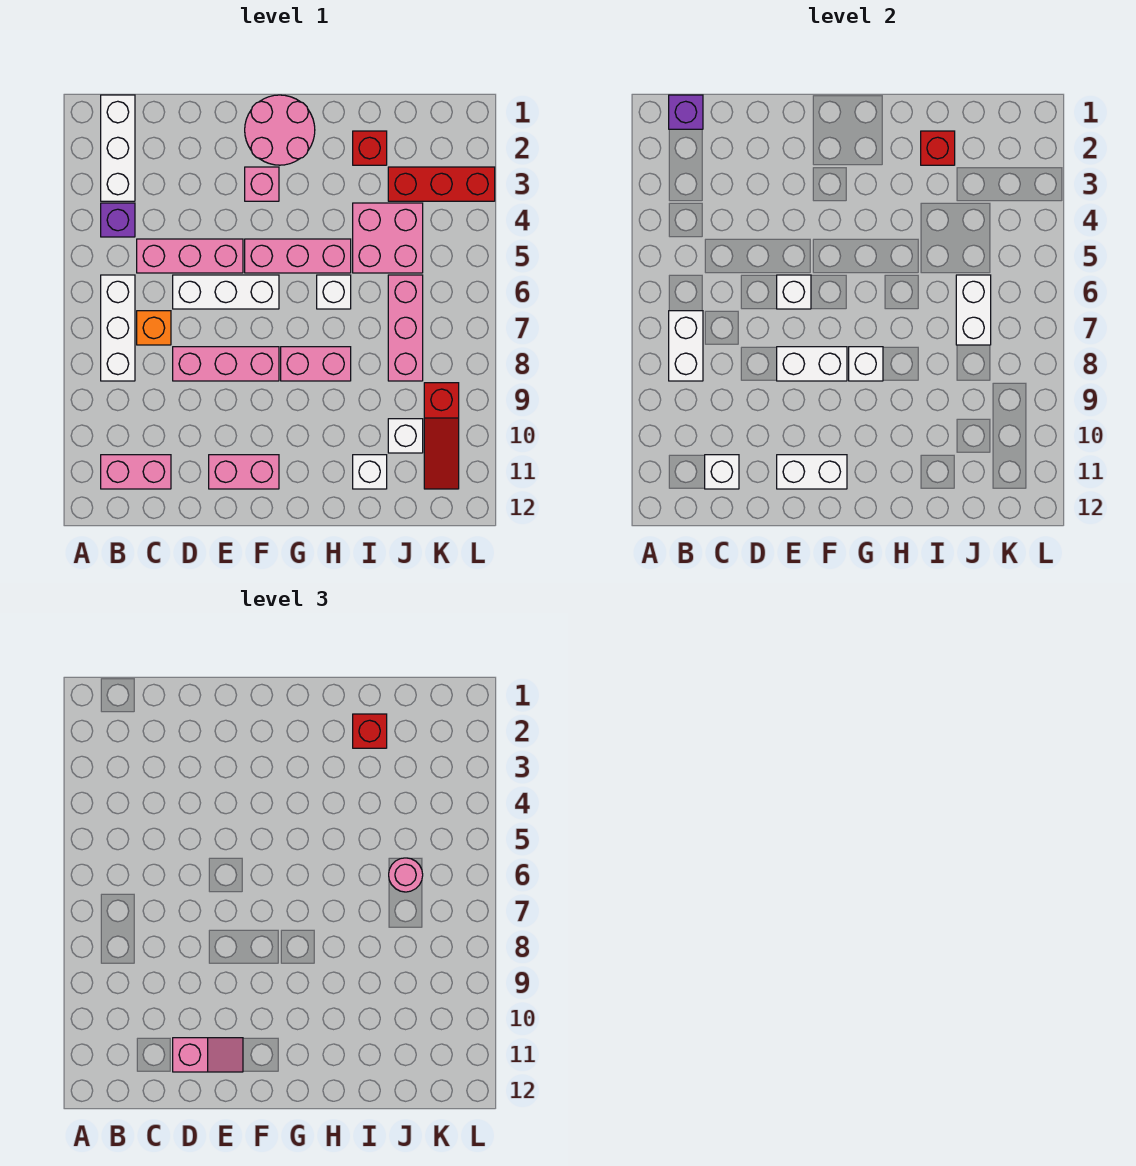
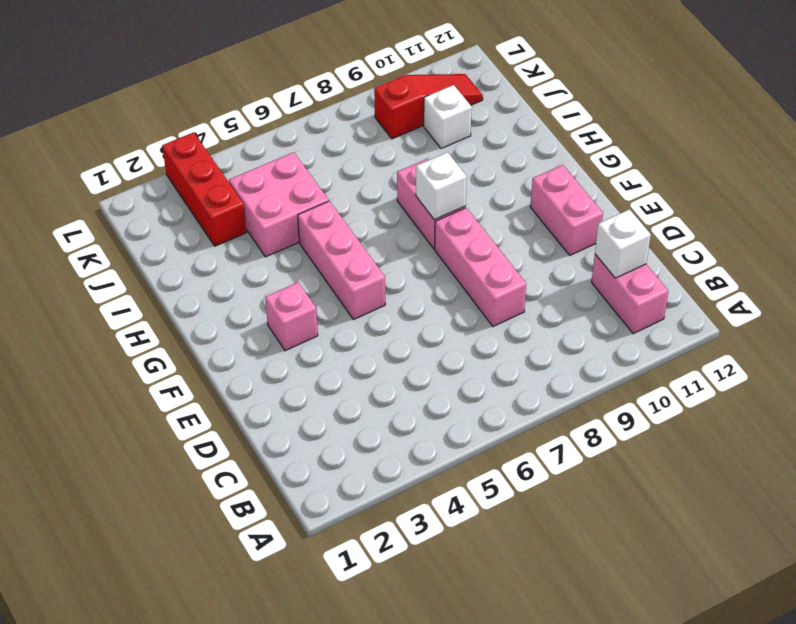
none -> white brick B1:B3 level 1
none -> purple brick B4 level 1
none -> white brick B6:B8 level 1
none -> pink brick C5:E5 level 1

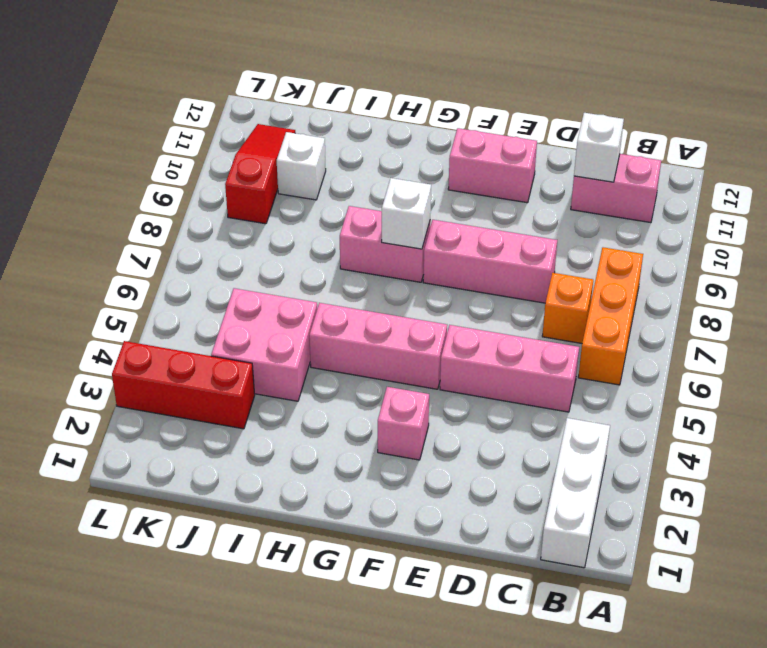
orange brick B6:B8 level 1 -> white brick B6:B8 level 1
none -> purple brick B4 level 1
none -> white brick D6:F6 level 1
none -> pink round brick F1:G2 level 1
none -> white brick H6 level 1

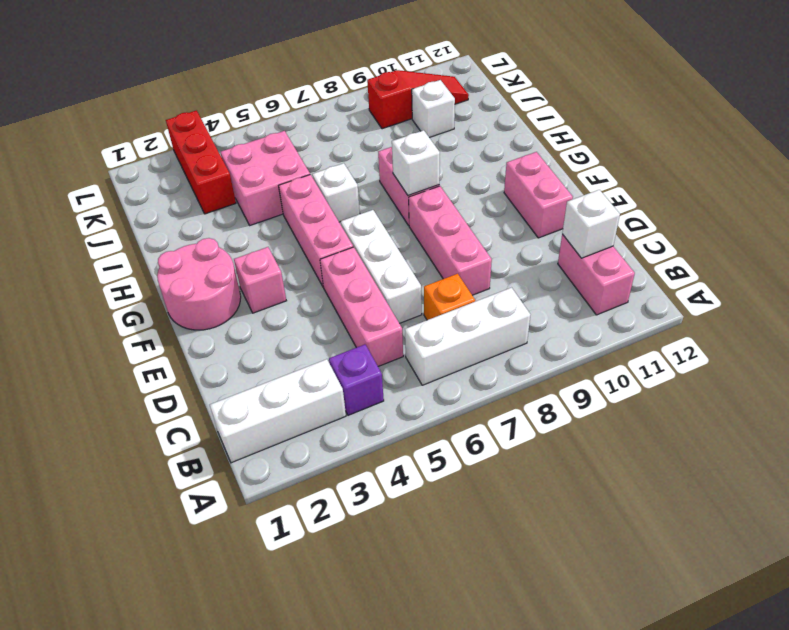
none -> red brick I2 level 1
none -> white brick I11 level 1
none -> pink brick J6:J8 level 1
none -> purple brick B1 level 2

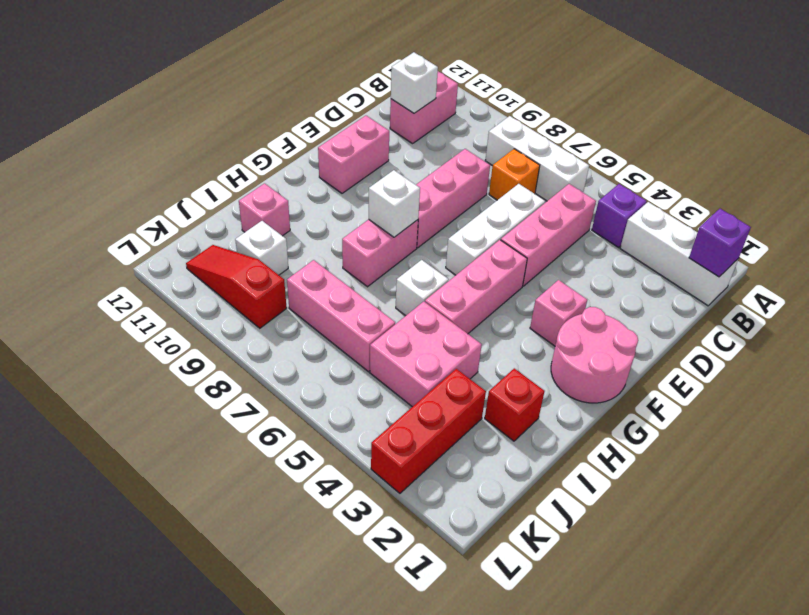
pink brick I11 level 1 -> white brick I11 level 1
none -> white brick B7:B8 level 2
none -> white brick E6 level 2
none -> white brick E8:F8 level 2
none -> white brick E11:F11 level 2

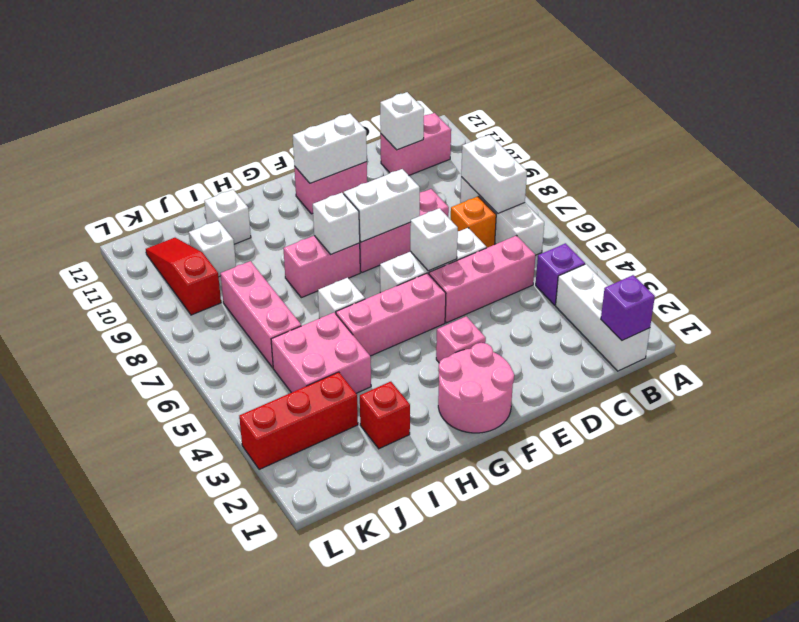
none -> red brick I2 level 2
none -> white brick J6:J7 level 2
none -> pink slope D11:E11 level 3 top D
none -> red brick I2 level 3

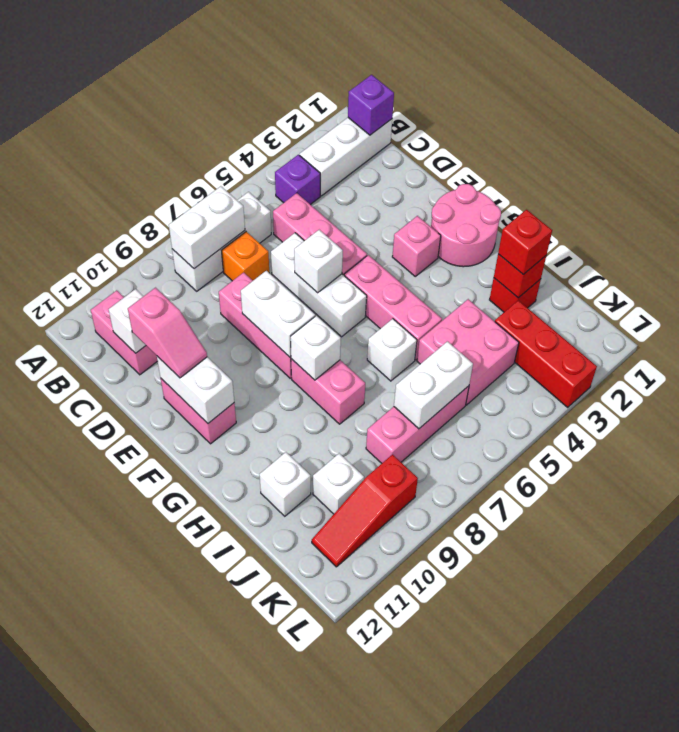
none -> pink round brick J6 level 3

